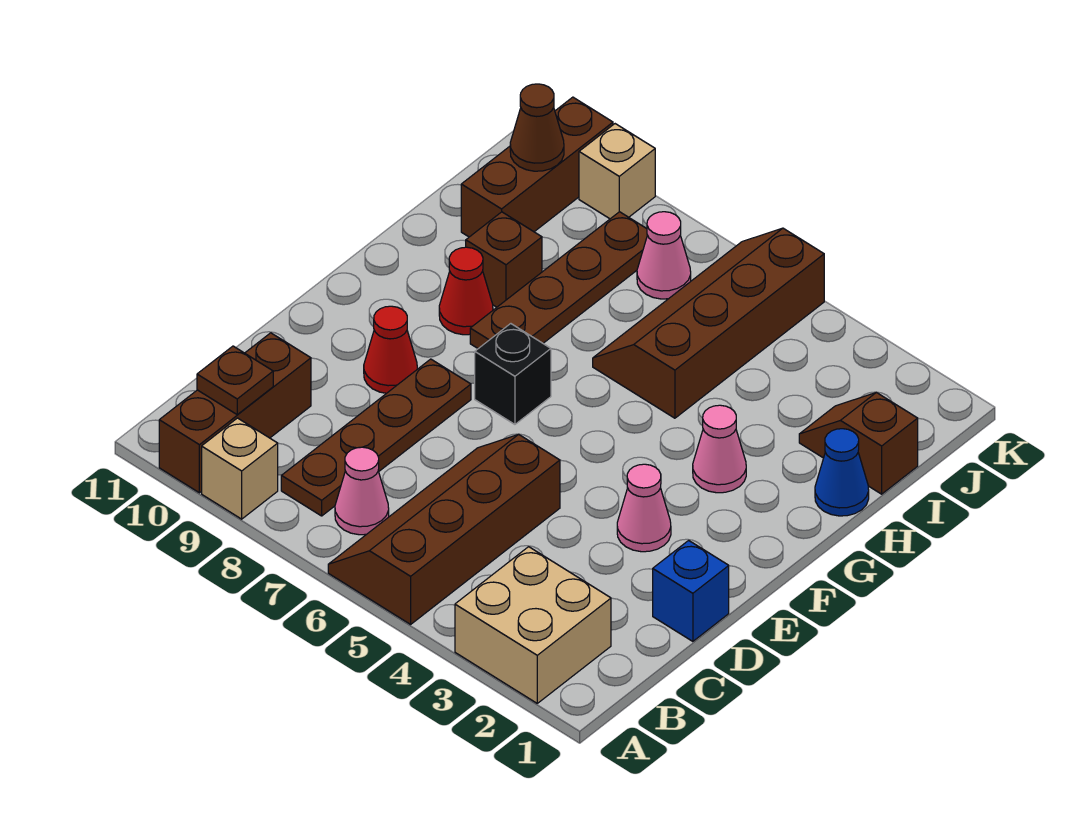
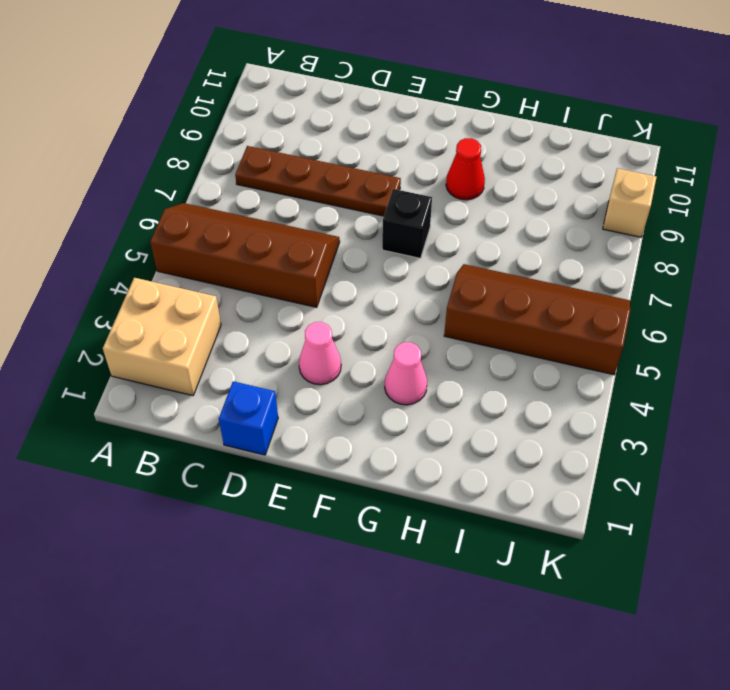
none -> tan brick A9 level 1
none -> brown brick A10:C10 level 1
none -> pink cone B7 level 1

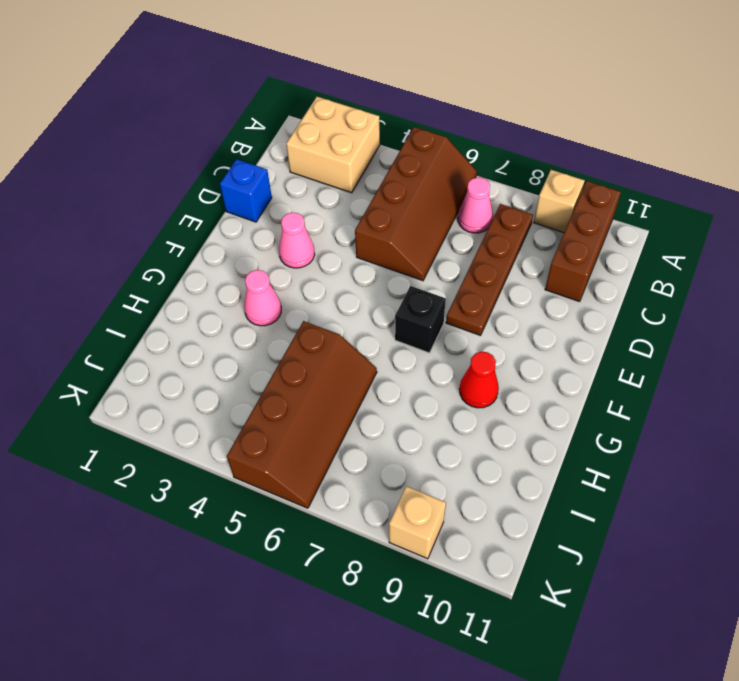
none -> red cone E9 level 1
none -> brown plate G8:J8 level 1
none -> blue cone H1 level 1

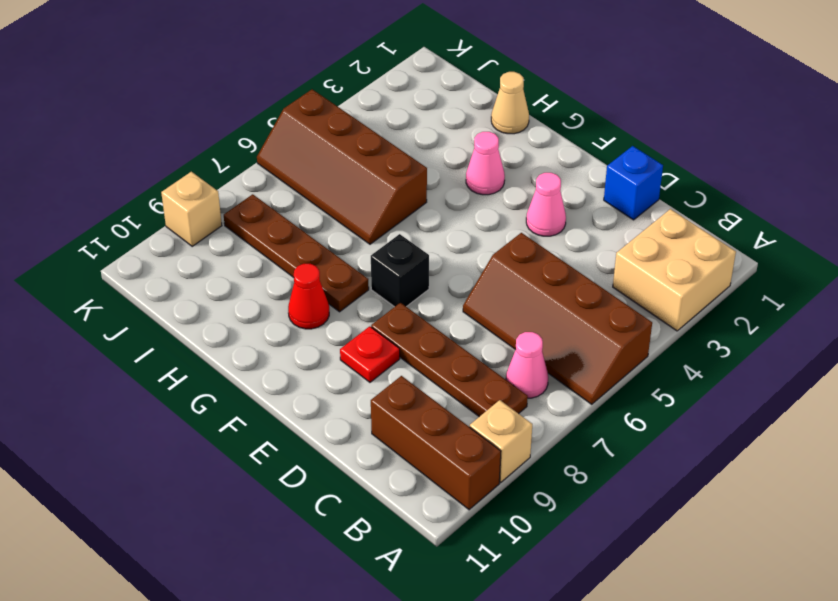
red plate E9 level 1 -> red cone E9 level 1
tan cone H1 level 1 -> blue cone H1 level 1
none -> brown brick H9 level 1
none -> brown slope I1:I2 level 1 top 1
none -> brown brick I10:K10 level 1

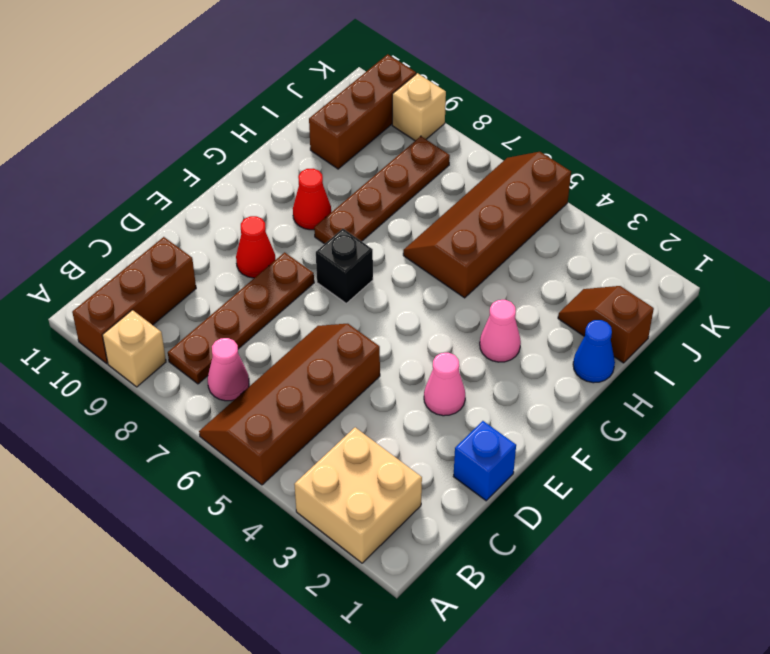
none -> brown brick H9 level 1
none -> pink cone J7 level 1
none -> brown plate B10 level 2

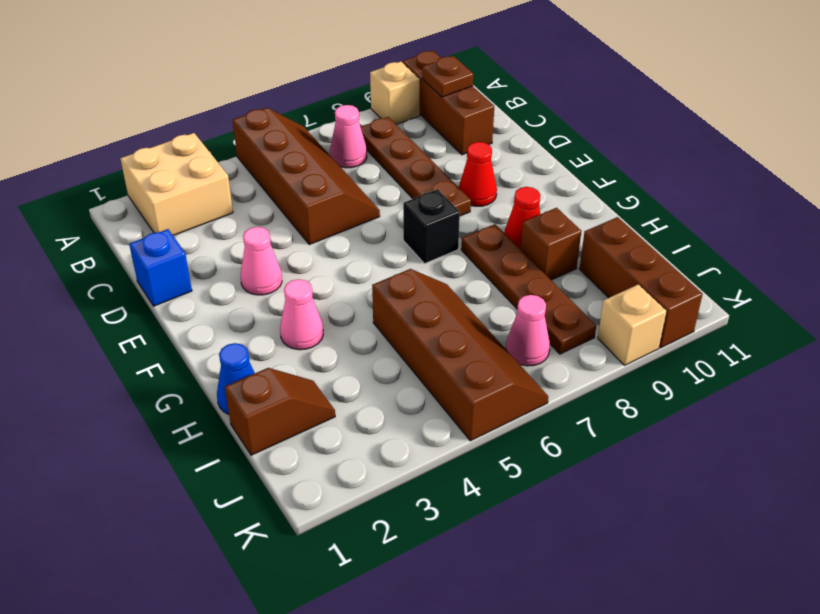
none -> brown cone J10 level 2

